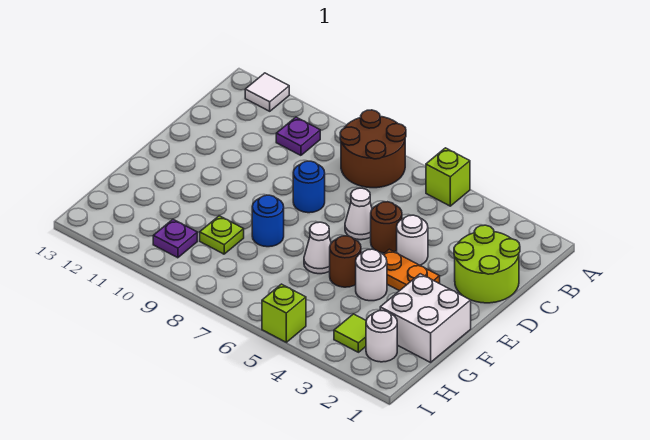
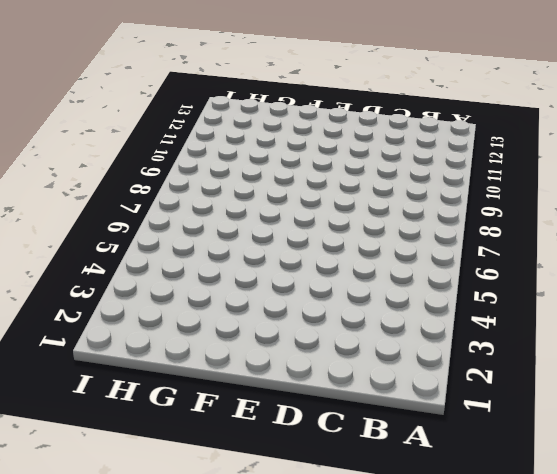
none -> lime brick A5 level 1
none -> brown round brick A7:B8 level 1
none -> white tile A12 level 1

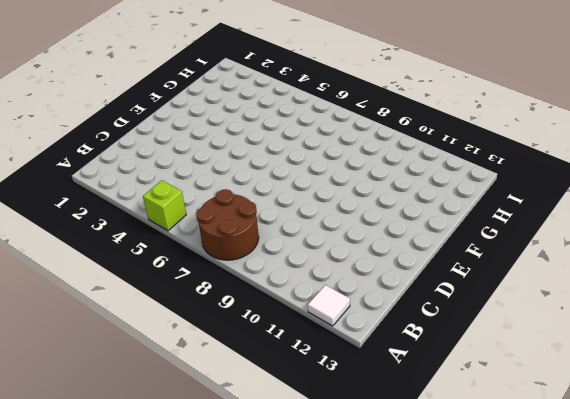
none -> purple plate B10 level 1
none -> lime round brick C1:D2 level 1
none -> white round brick D4 level 1

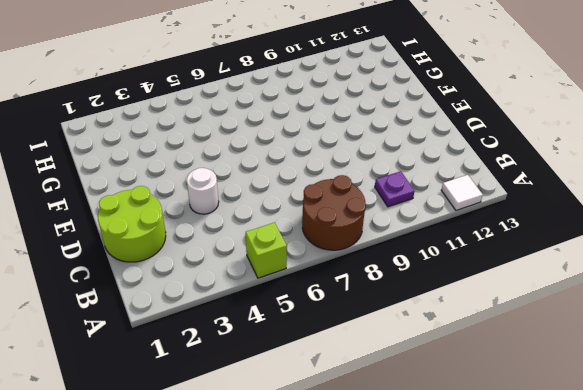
none -> brown round brick D5 level 1
none -> white cone D6 level 1
none -> blue round brick D8 level 1

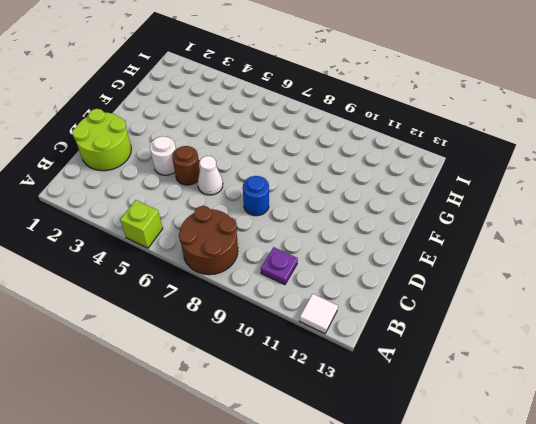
none -> orange plate E3:E4 level 1
none -> white brick F1:G2 level 1
none -> white round brick F4 level 1

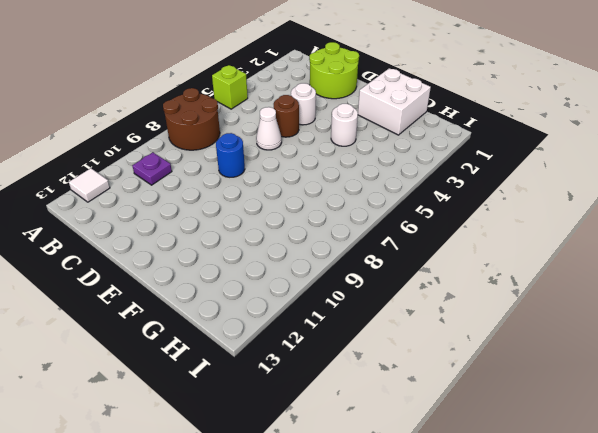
none -> orange plate E3:E4 level 1
none -> brown round brick F5 level 1
none -> white cone F6 level 1

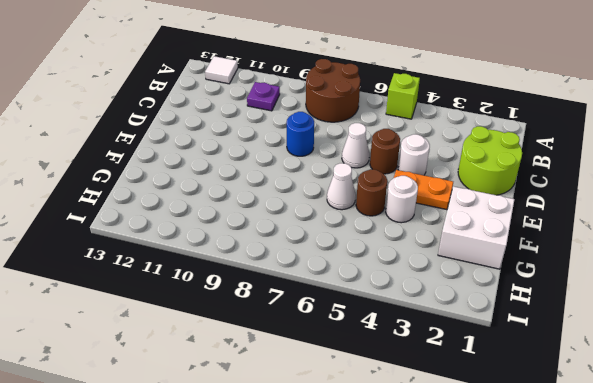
none -> blue round brick F8 level 1
none -> lime plate G9 level 1
none -> white round brick H2 level 1

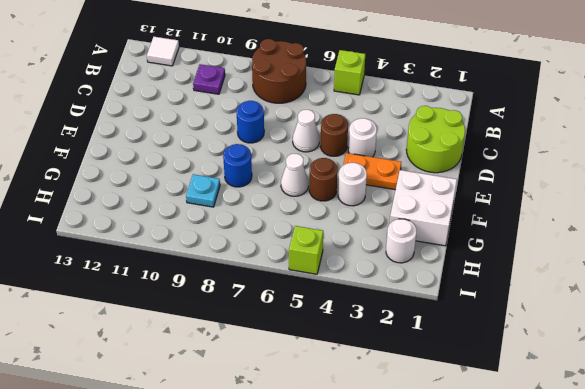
cyan plate G9 level 1 -> lime plate G9 level 1
none -> lime tile H3 level 1
none -> purple plate H10 level 1

